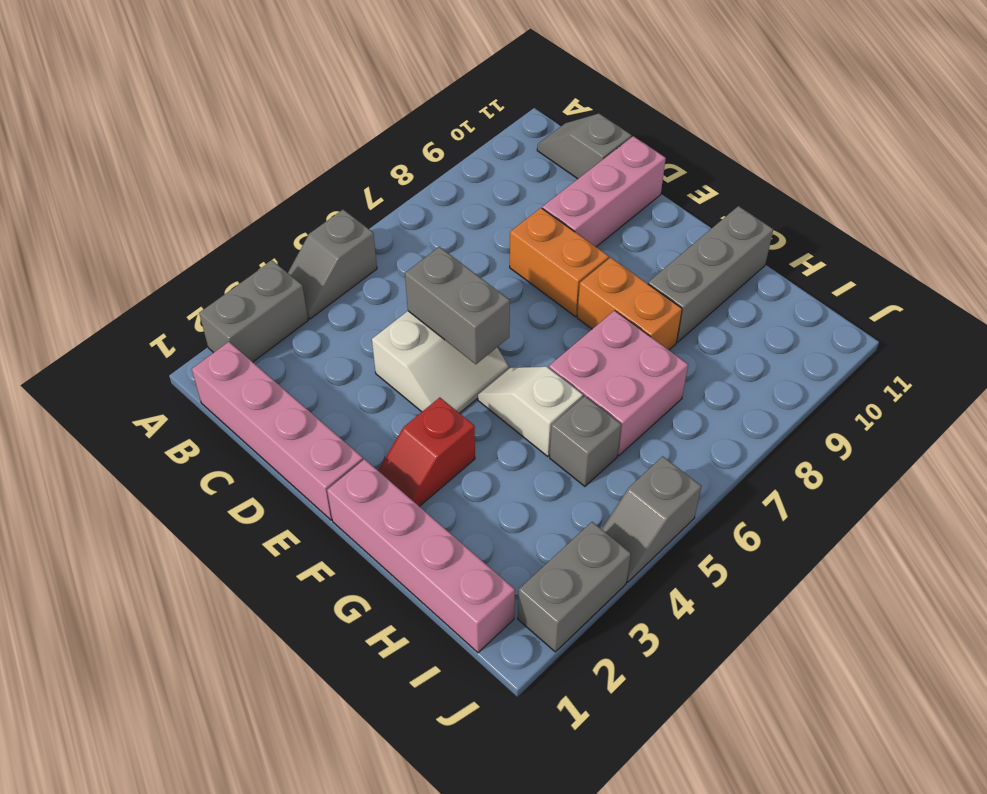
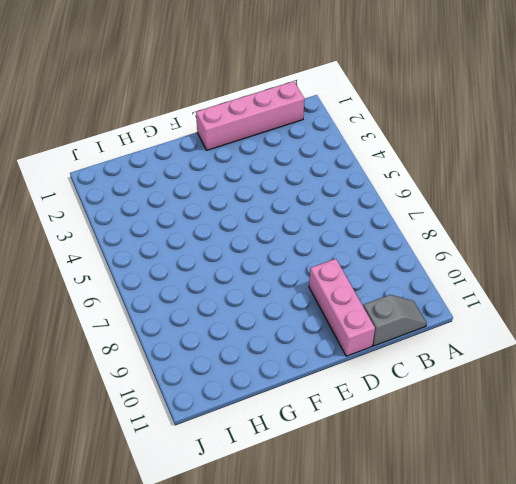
none -> grey brick A2:A3 level 1
none -> grey slope A4:A5 level 1 top 5
none -> white slope D4:E5 level 1 top D

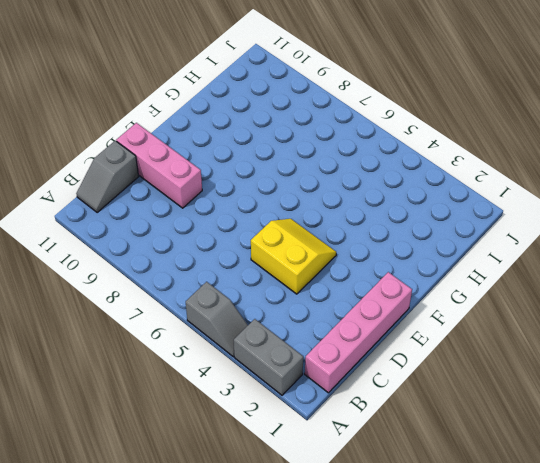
yellow slope D4:E5 level 1 top D -> white slope D4:E5 level 1 top D
none -> orange brick D8:E8 level 1
none -> pink brick F1:I1 level 1
none -> red slope F2:F3 level 1 top 3

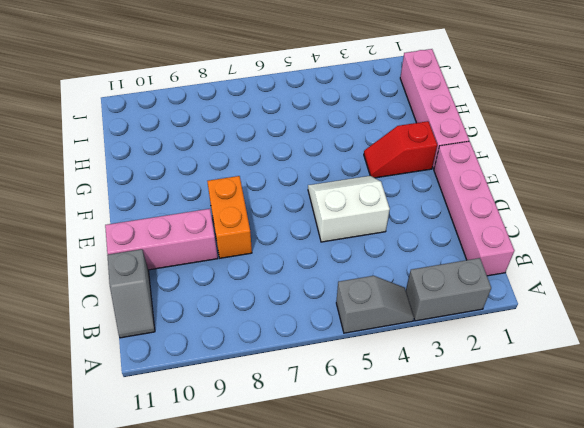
red slope F2:F3 level 1 top 2 -> red slope F2:F3 level 1 top 3
none -> white slope F5:G5 level 1 top G
none -> orange brick F8:G8 level 1
none -> pink brick G6:H7 level 1

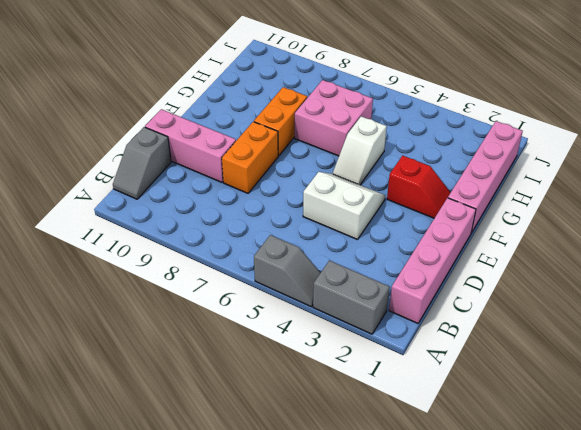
none -> grey brick G9:G11 level 1
none -> grey brick H5 level 1
none -> grey brick J2:J3 level 1

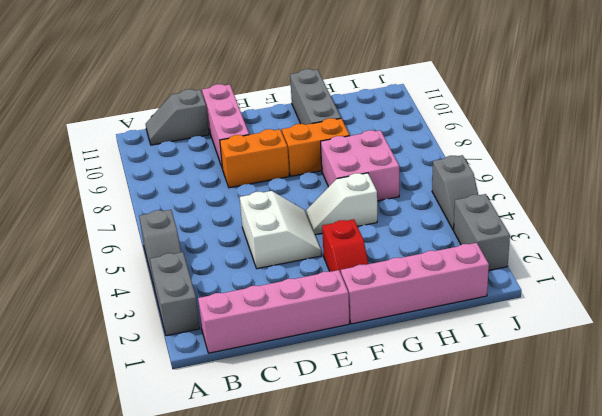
none -> grey brick H5 level 1
none -> grey brick D5:E5 level 2

